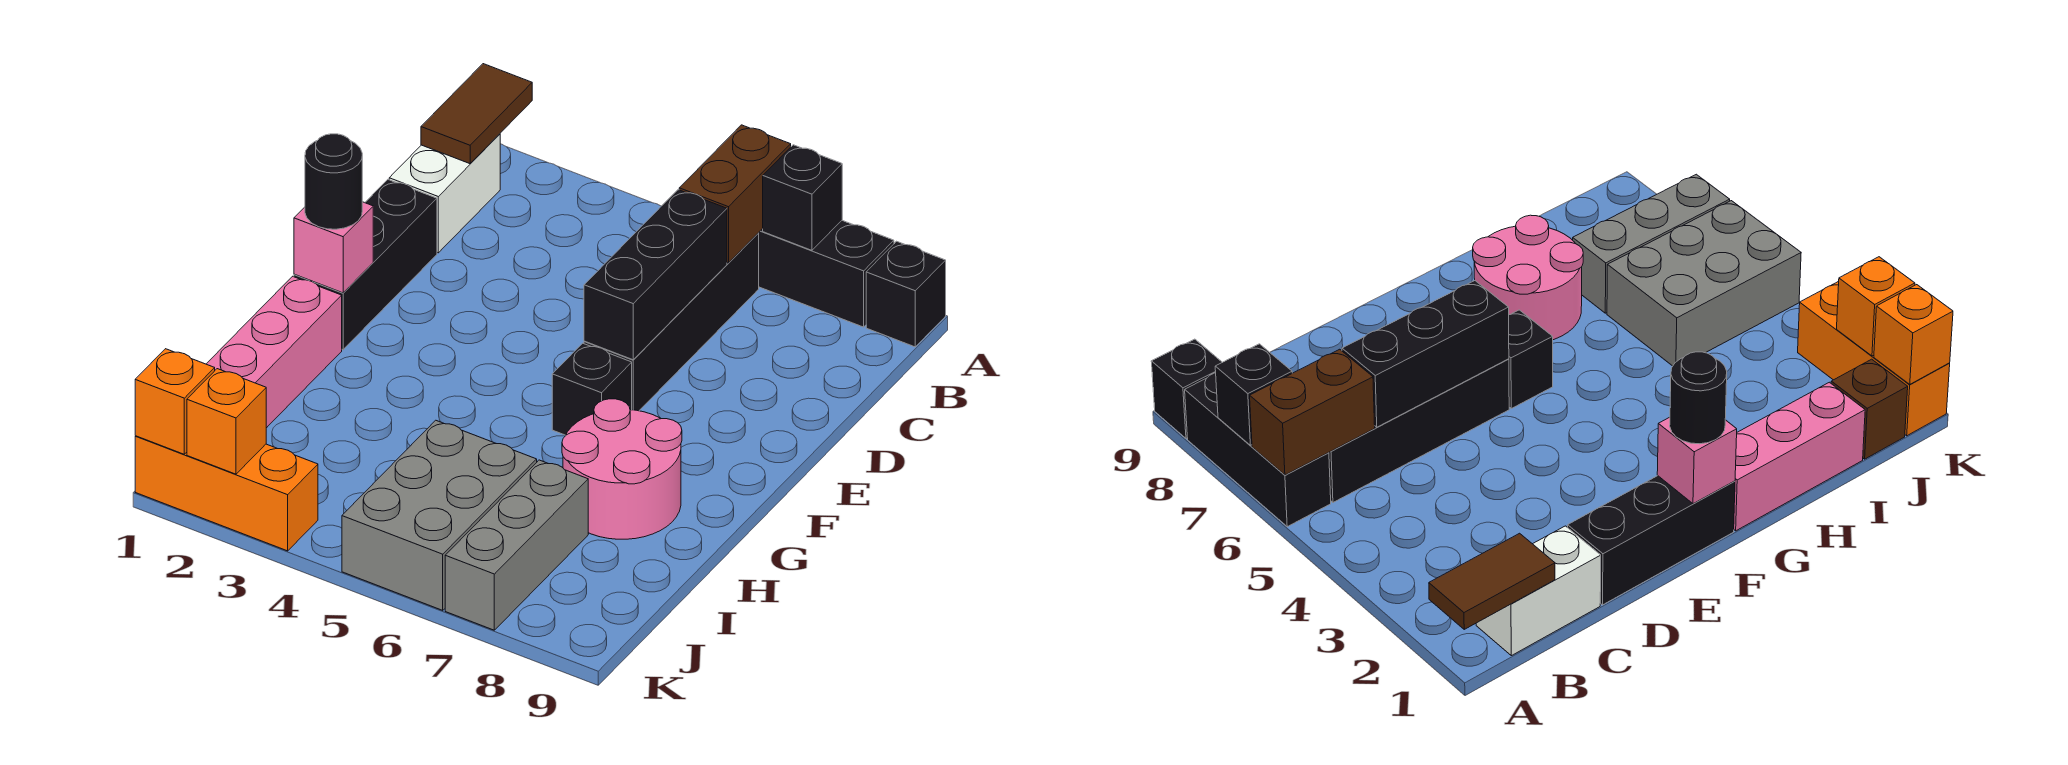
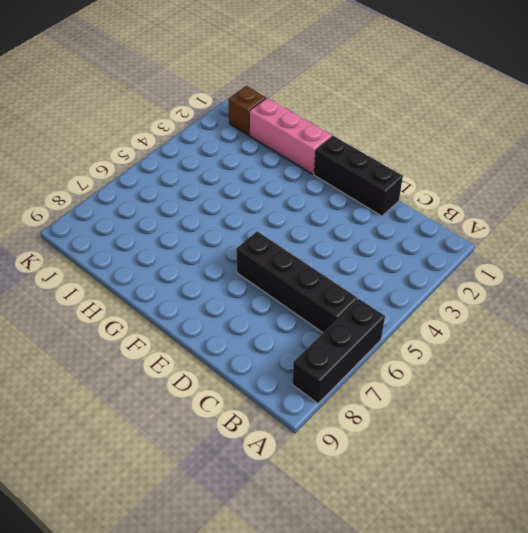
none -> black brick A9 level 1
none -> white brick B1:C1 level 1
none -> black brick F6 level 1

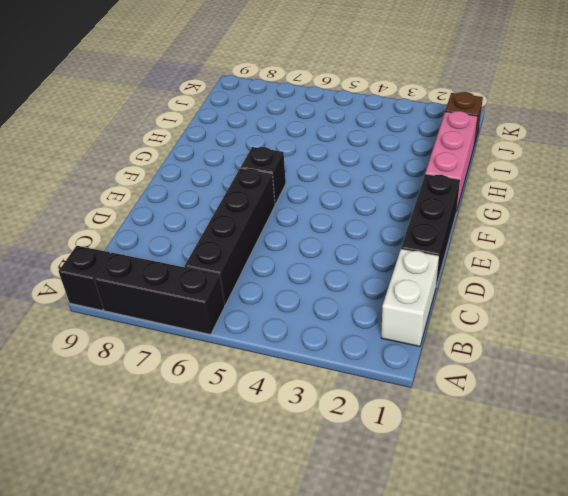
none -> pink round brick G7:H8 level 1
none -> grey brick I5:K6 level 1
none -> grey brick I7:K7 level 1

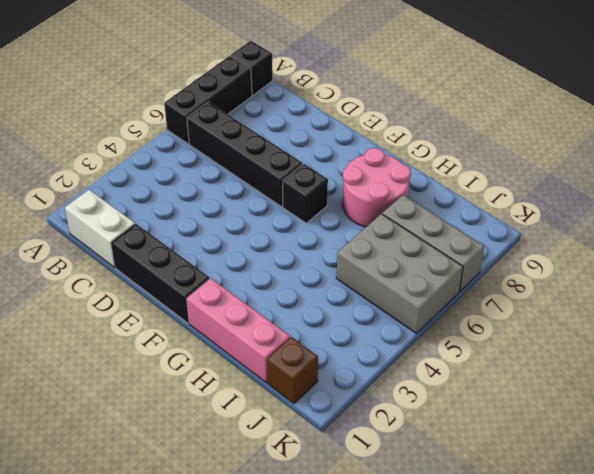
none -> orange brick K1:K3 level 1
none -> brown tile A1:B1 level 2
none -> brown brick A6:B6 level 2

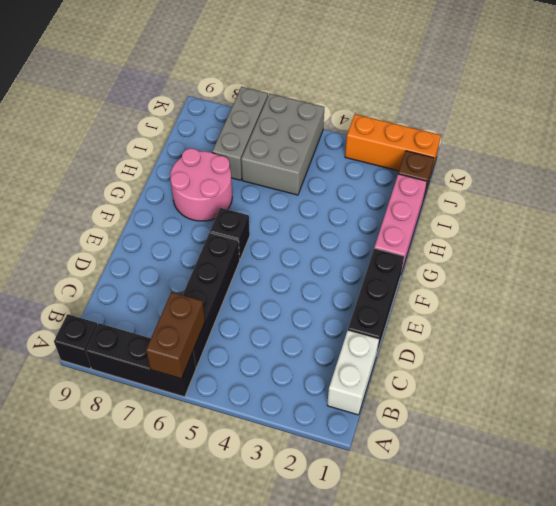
none -> brown tile A1:B1 level 2
none -> black brick A7 level 2
none -> black brick C6:E6 level 2

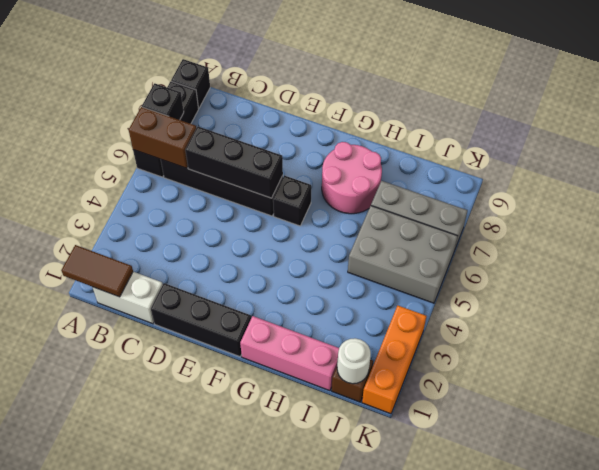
white round brick J1 level 2 -> none
none -> pink brick F1 level 2
none -> orange brick K1 level 2
none -> orange brick K2 level 2

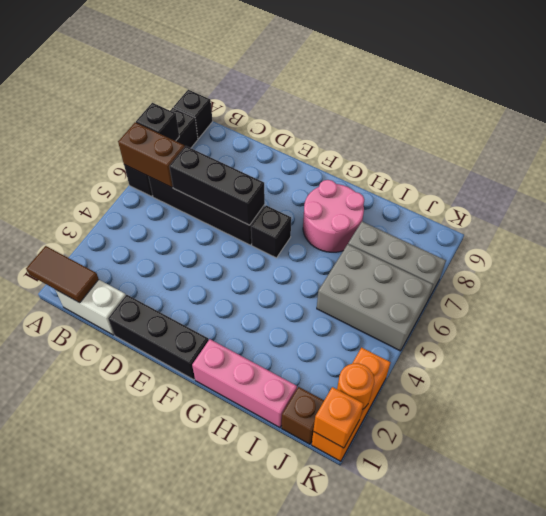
orange round brick K2 level 2 -> orange brick K2 level 2
none -> pink brick F1 level 2
none -> black round brick F1 level 3

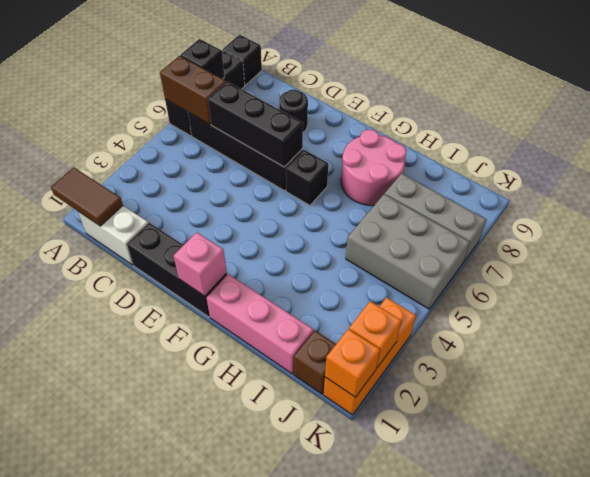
black round brick D8 level 1 -> black round brick F1 level 3

